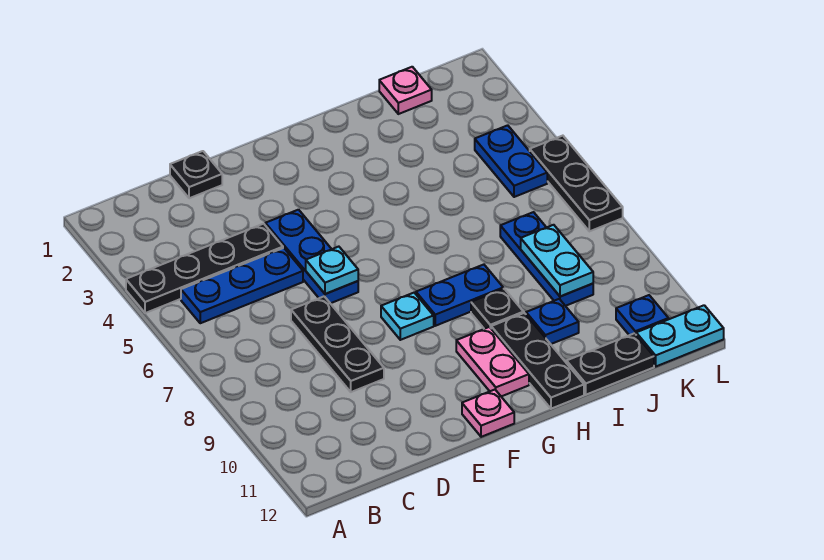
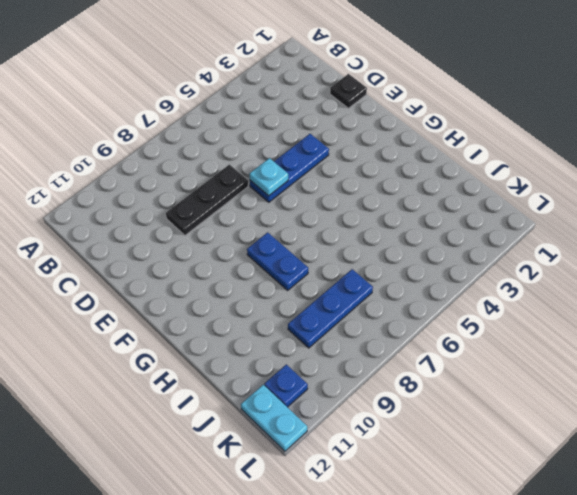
none -> black plate A4:D4 level 1
none -> blue plate B5:D5 level 1
none -> cyan plate F8 level 1

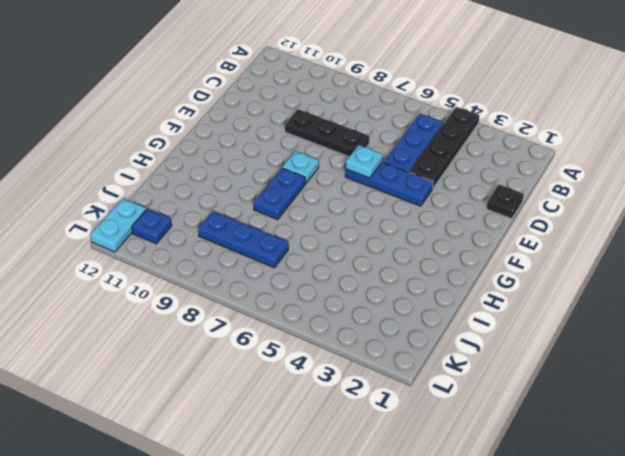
none -> pink plate F12 level 1
none -> pink plate G10:G11 level 1
none -> black plate H9 level 1

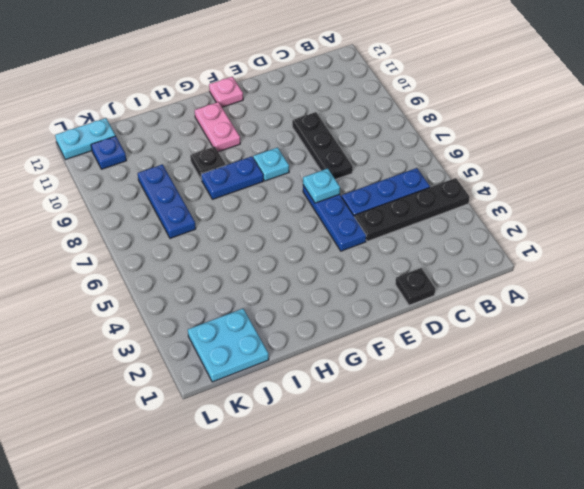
cyan plate J1:K2 level 1 -> pink plate J1 level 1
none -> black plate H10:H12 level 1
none -> blue plate I10 level 1
none -> black plate I12:J12 level 1

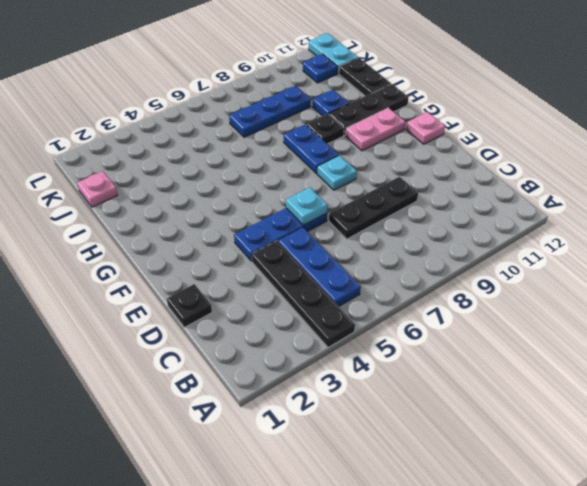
none -> blue plate K4:K5 level 1
none -> black plate L5:L7 level 1
none -> cyan plate J8:J9 level 2

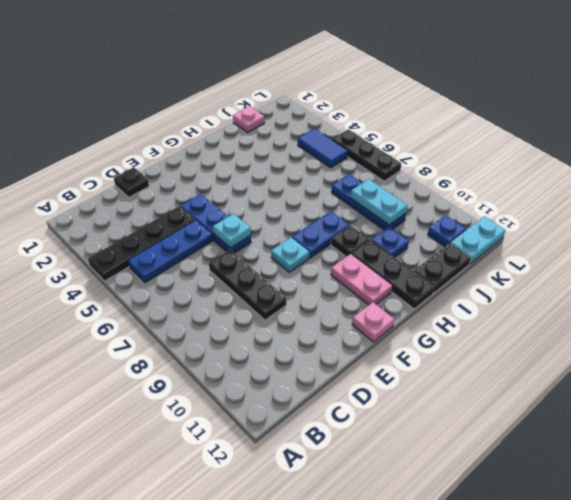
blue tile K4:K5 level 1 -> blue plate K4:K5 level 1

